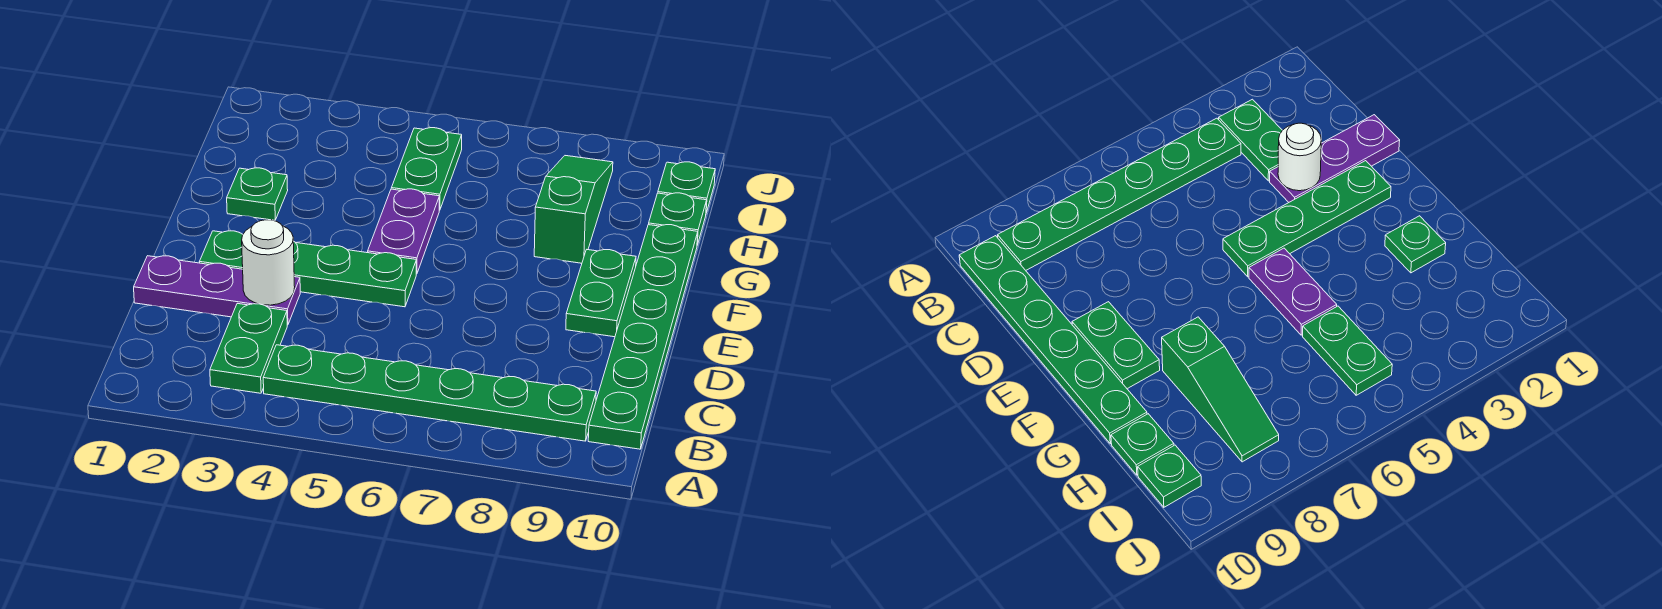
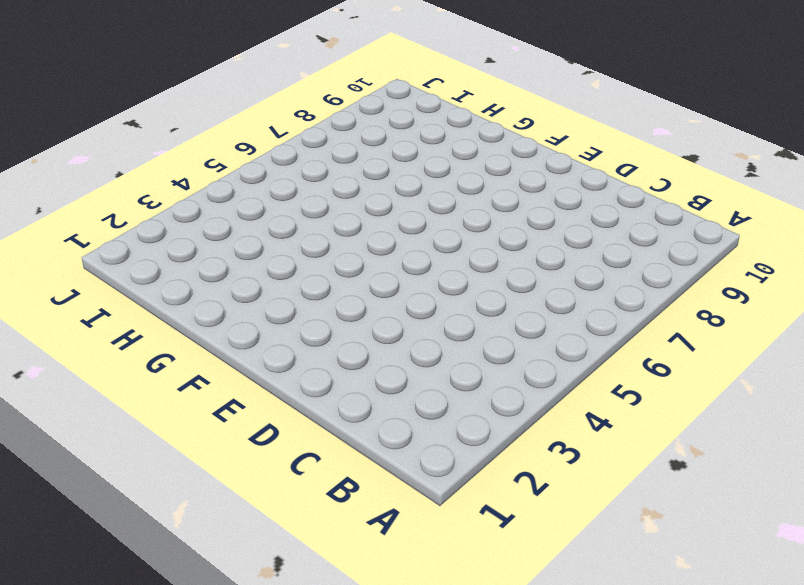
none -> green plate B3:C3 level 1
none -> green plate B4:B9 level 1
none -> green plate B10:G10 level 1

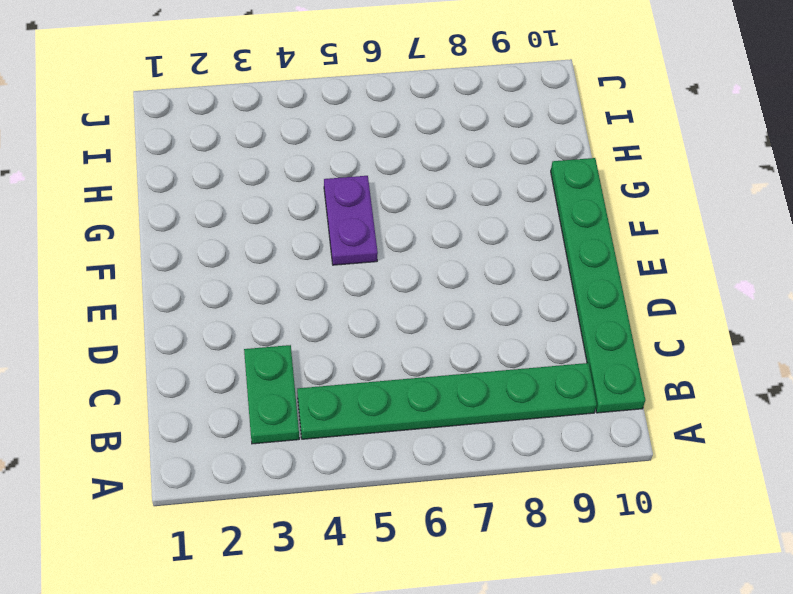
none -> purple plate D1:D3 level 1
none -> green plate E2:E5 level 1
none -> green plate E9:F9 level 1

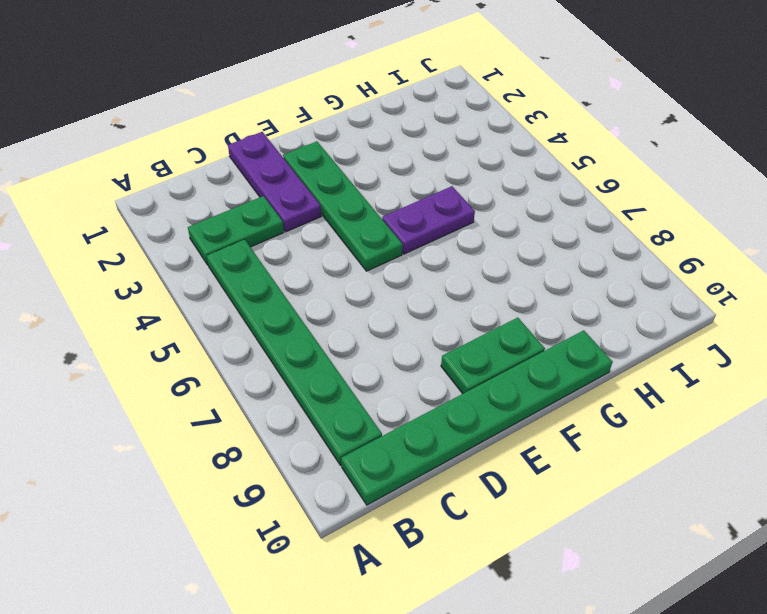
none -> green plate G2 level 1
none -> green slope G8:I8 level 1 top G
none -> green plate H5:I5 level 1

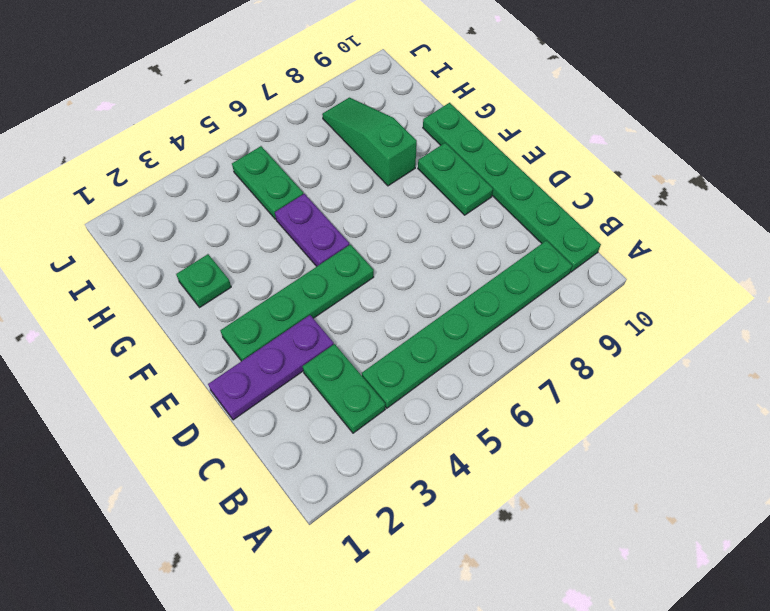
none -> green plate H10 level 1
none -> green plate I10 level 1
none -> white round brick D3 level 2

